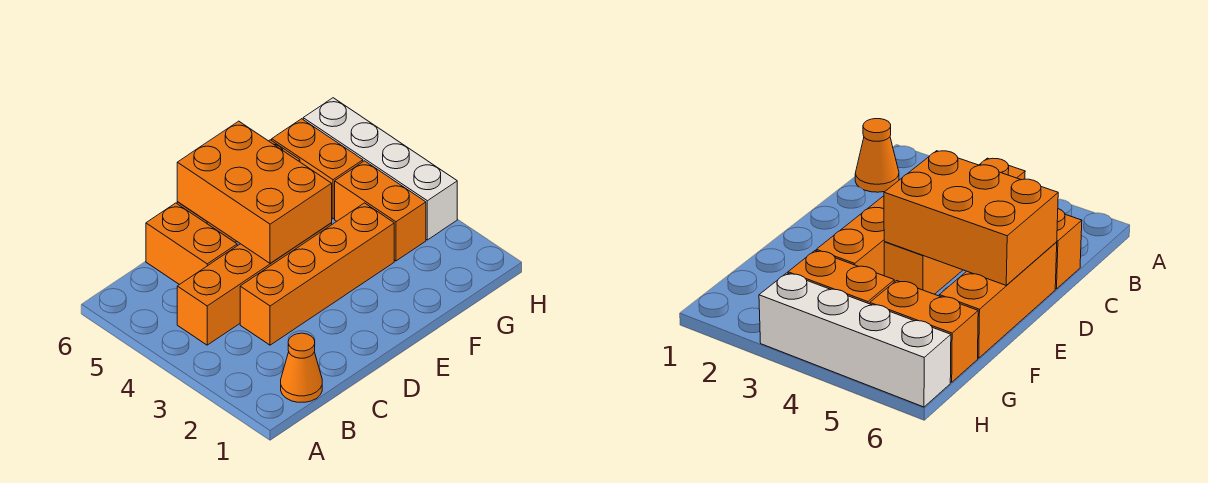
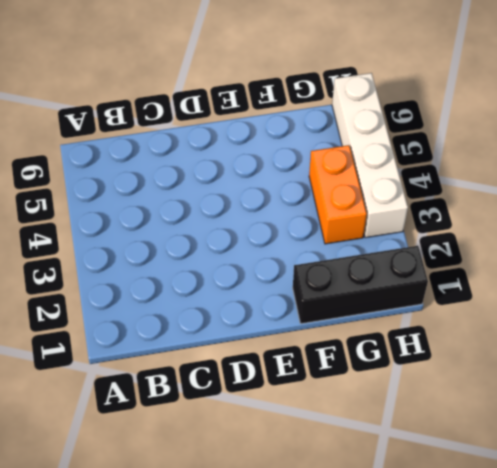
black brick F1:H1 level 1 -> none
none -> orange cone B1 level 1
none -> orange brick B4:E4 level 1

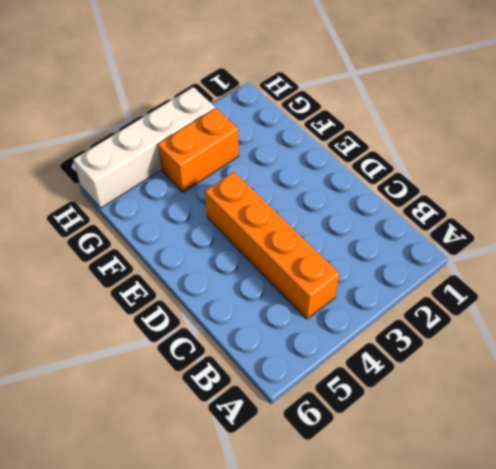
none -> orange cone B1 level 1
none -> orange brick C3:F3 level 1

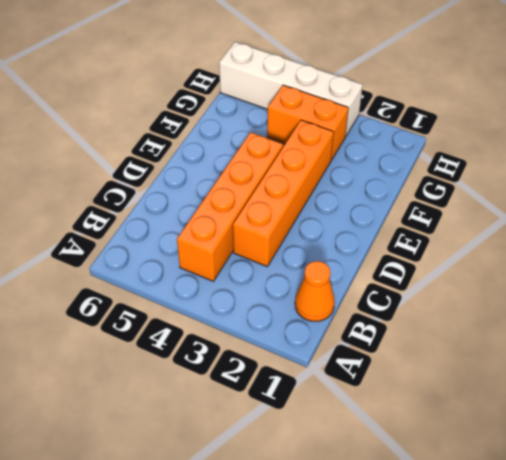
none -> orange brick C5:C6 level 1
none -> orange brick D6:F6 level 1

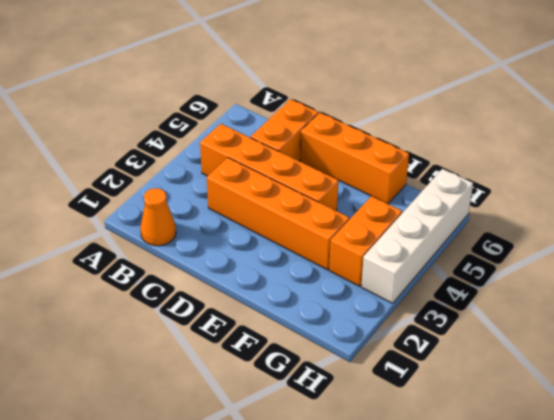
none -> orange brick G5:G6 level 1
none -> orange brick D4:E6 level 2

